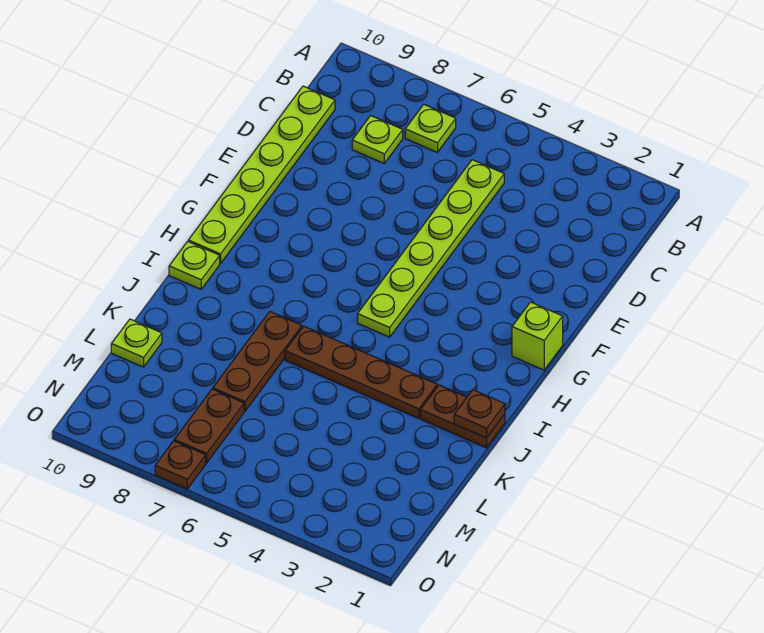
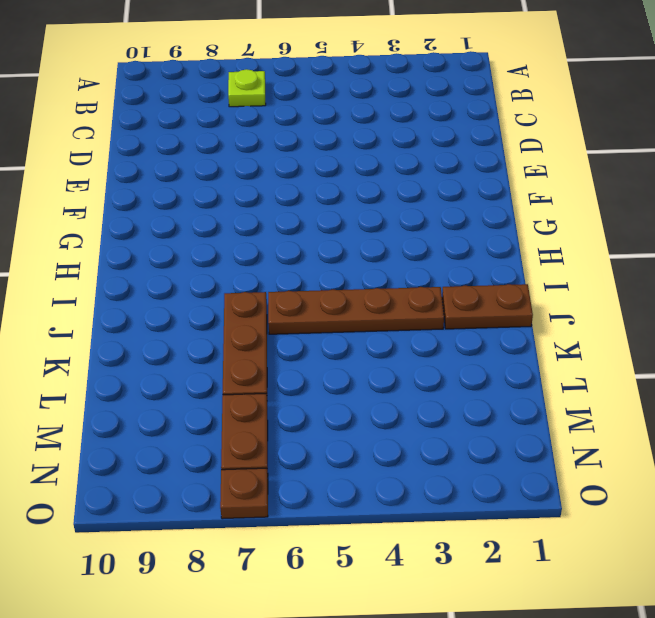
none -> lime plate C5:H5 level 1
none -> lime plate C8 level 1
none -> lime plate C10:H10 level 1

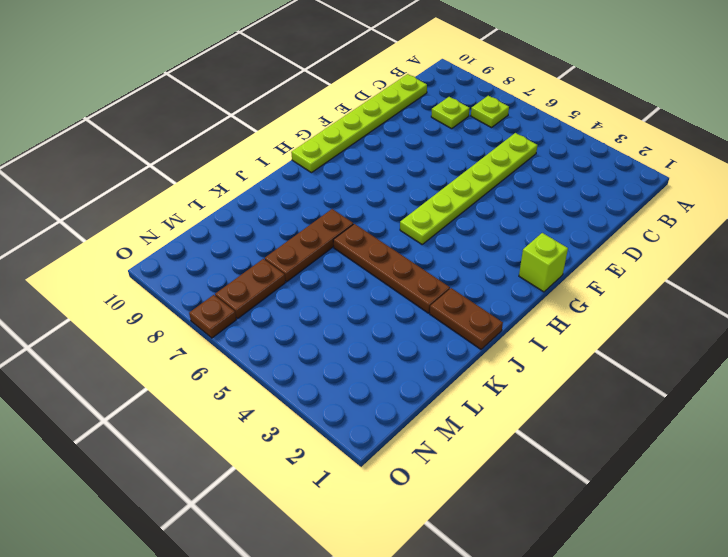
none -> lime plate I10 level 1
none -> lime plate L10 level 1
none -> brown plate J1 level 2

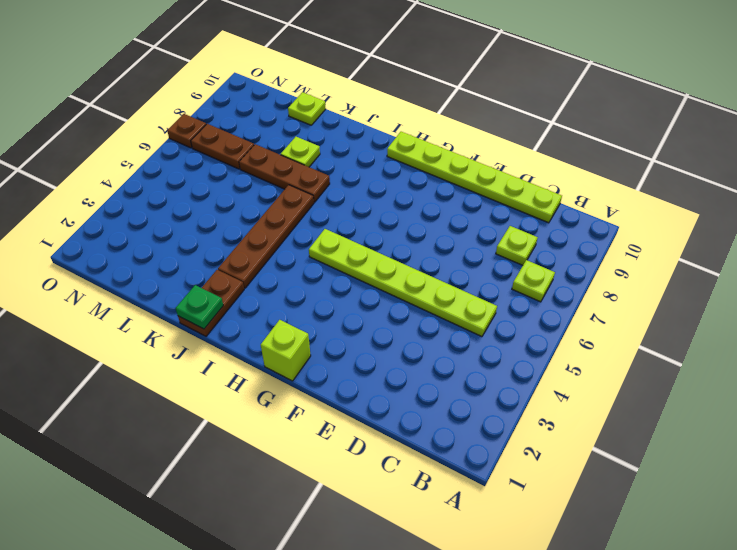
green plate J1 level 2 -> brown plate J1 level 2
lime plate K8 level 1 -> lime plate I10 level 1

